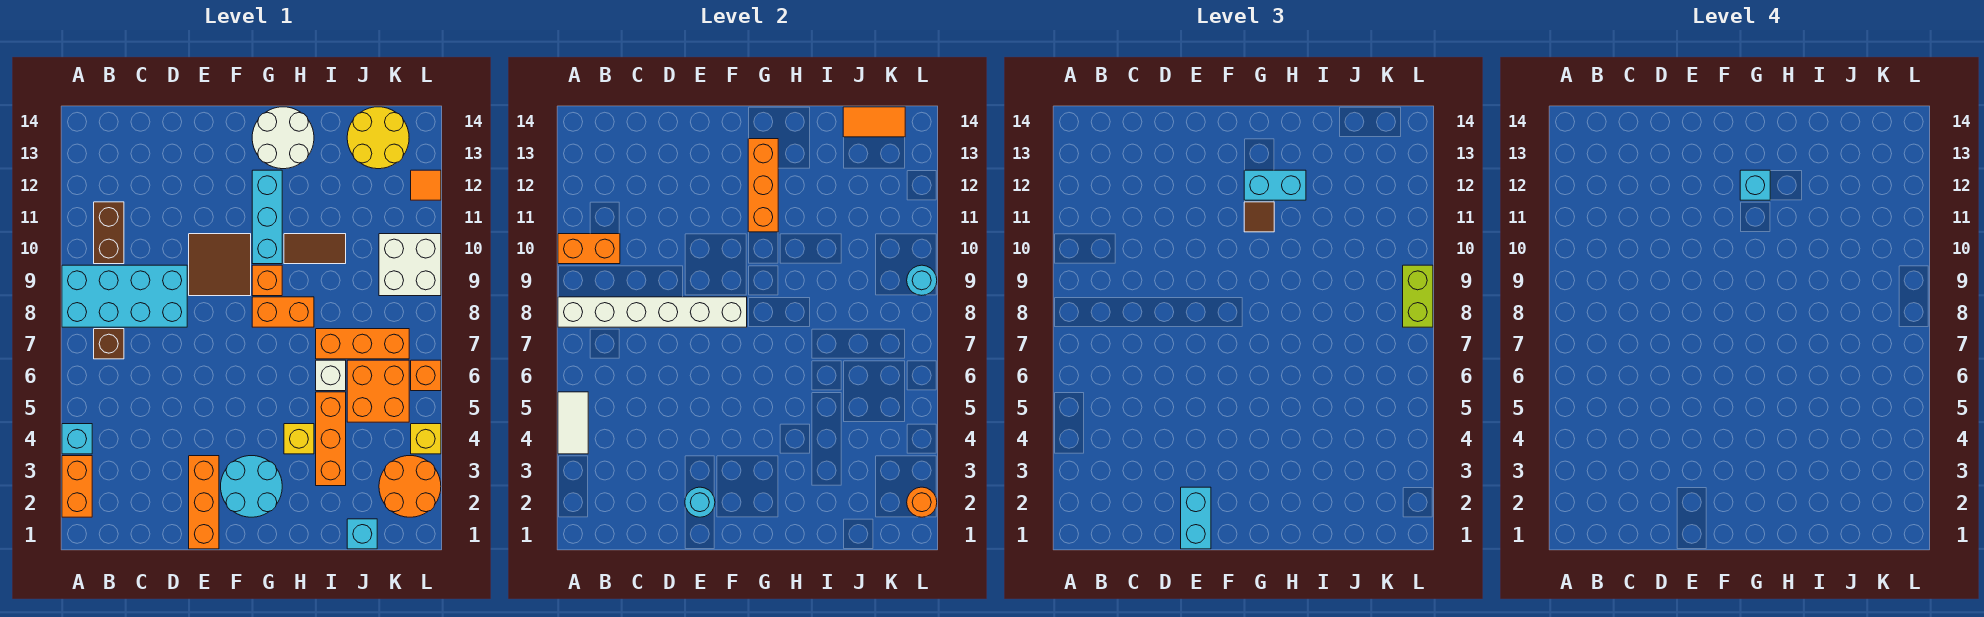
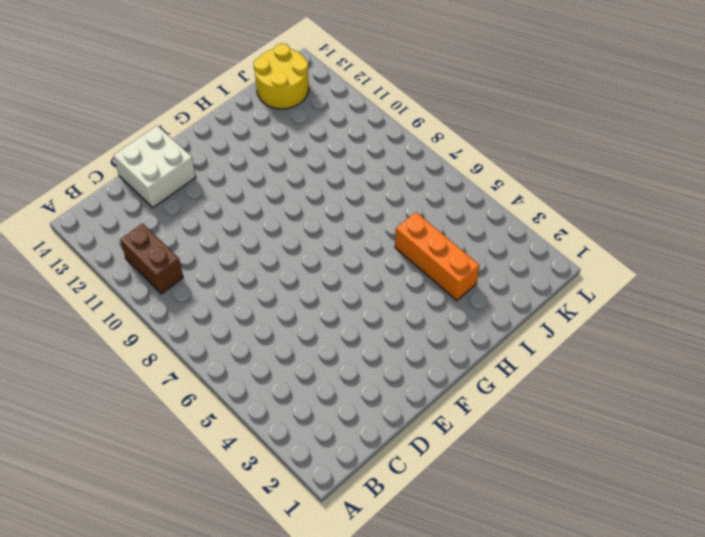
white brick D13:E14 level 1 -> white brick K9:L10 level 1
none -> orange brick A2:A3 level 1
none -> cyan brick A4 level 1
none -> cyan brick A8:D9 level 1
none -> brown brick B7 level 1

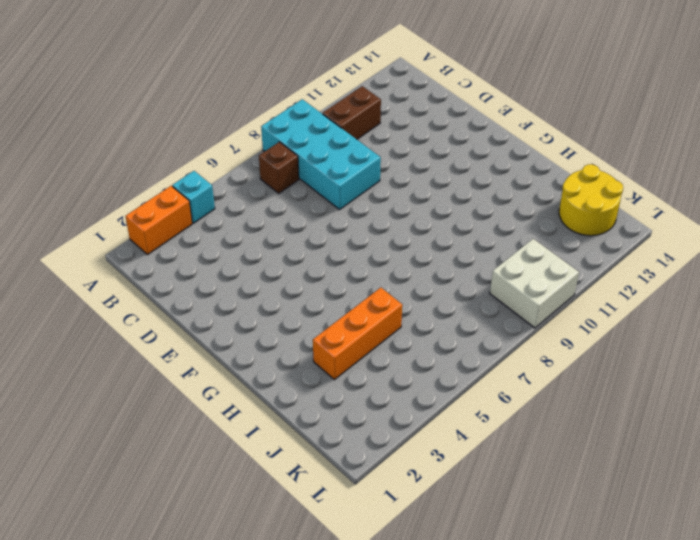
none -> orange brick E1:E3 level 1
none -> brown tile E9:F10 level 1
none -> cyan round brick F2:G3 level 1
none -> orange brick G8:H8 level 1

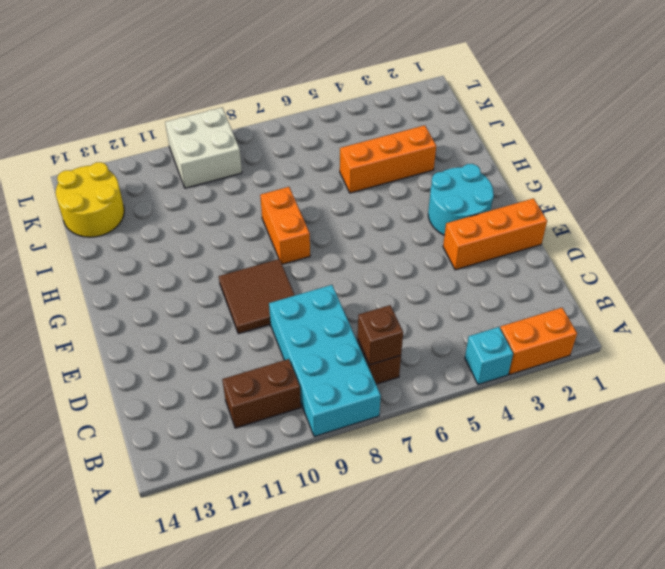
brown brick B7 level 2 -> none
none -> orange brick G9 level 1
none -> cyan brick G10:G12 level 1
none -> white round brick G13:H14 level 1
none -> yellow brick H4 level 1

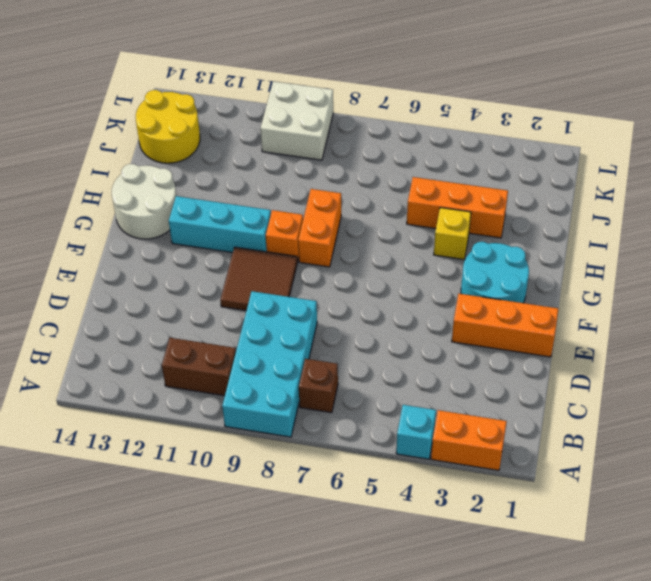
none -> brown tile H10:I10 level 1
none -> white brick I6 level 1
none -> orange brick I7:K7 level 1
none -> cyan brick J1 level 1

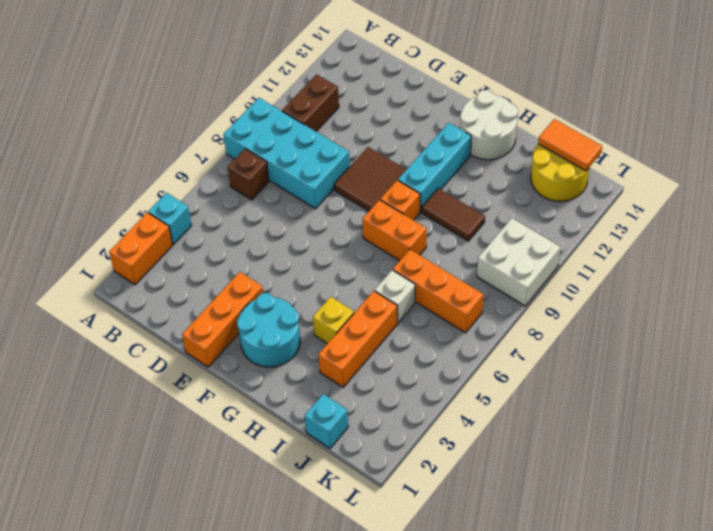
none -> orange brick J5:K6 level 1
none -> orange round brick K2:L3 level 1
none -> yellow brick L4 level 1
none -> orange brick L6 level 1

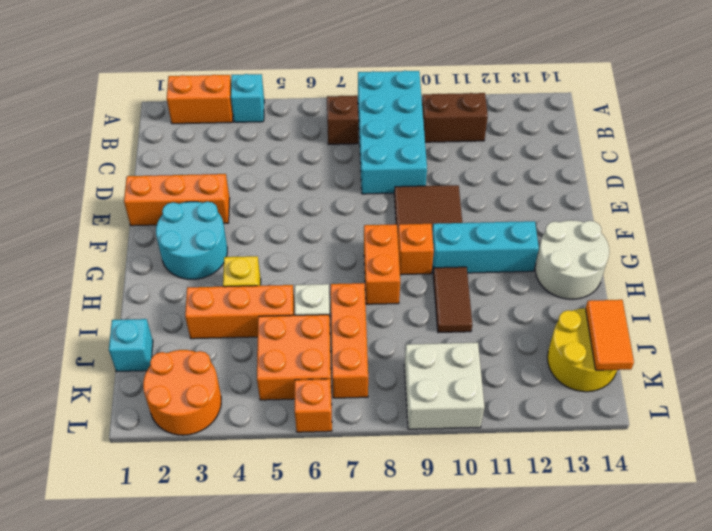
none -> yellow brick L4 level 1
none -> orange tile L12 level 1
none -> white tile A4:A5 level 2
none -> white brick A8:F8 level 2

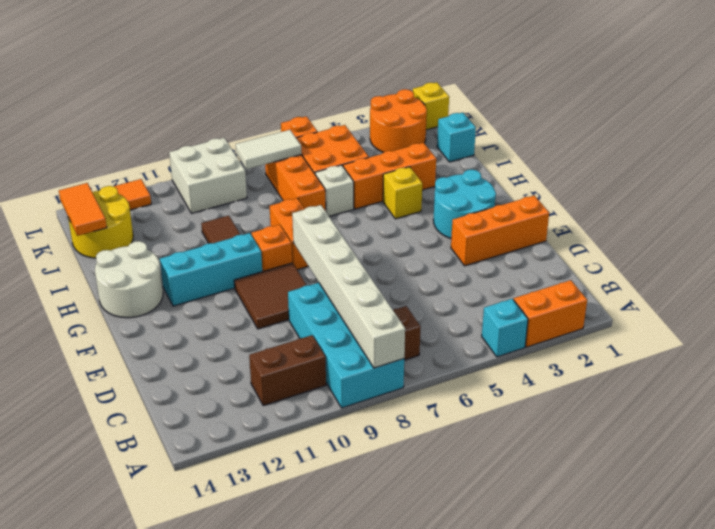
white tile K7:K8 level 2 -> white tile A4:A5 level 2
yellow brick L1 level 1 -> yellow brick L4 level 1
none -> orange brick A10:B10 level 2
none -> cyan round brick E2 level 2
none -> orange brick G11:G13 level 2
none -> orange round brick L2 level 2

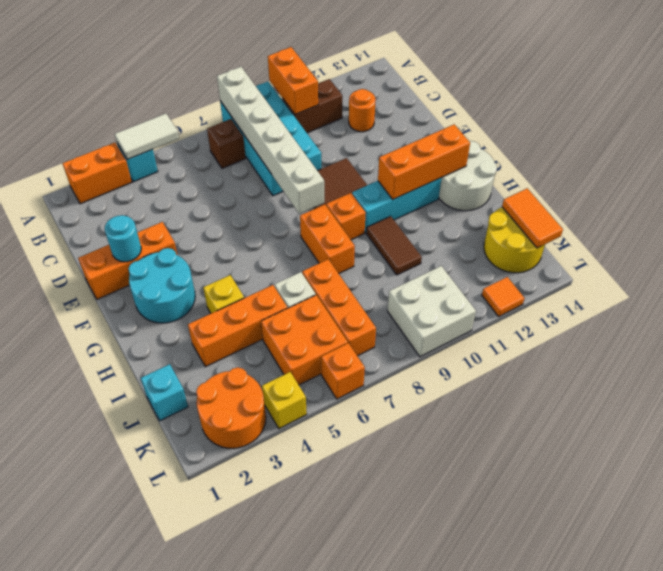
orange round brick C12 level 1 -> orange round brick L2 level 2
none -> cyan round brick L9 level 2
none -> cyan brick E1:E2 level 3
none -> brown tile G11 level 3
none -> cyan brick G12:H12 level 3

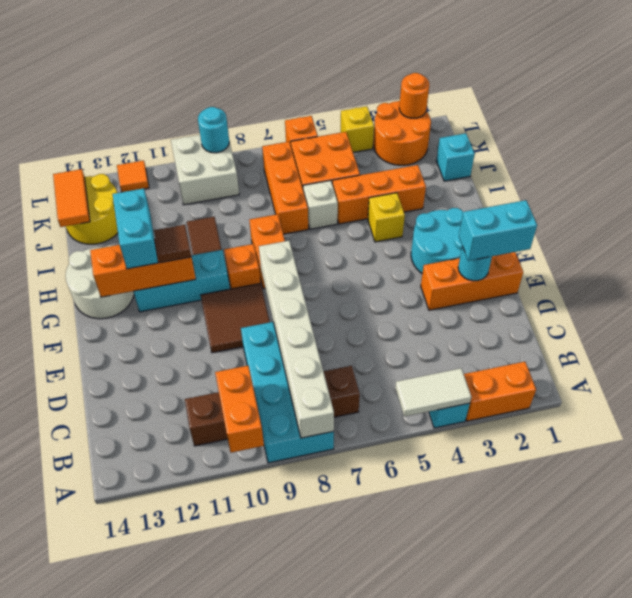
none -> lime brick L8:L9 level 3
none -> cyan brick G12 level 4

